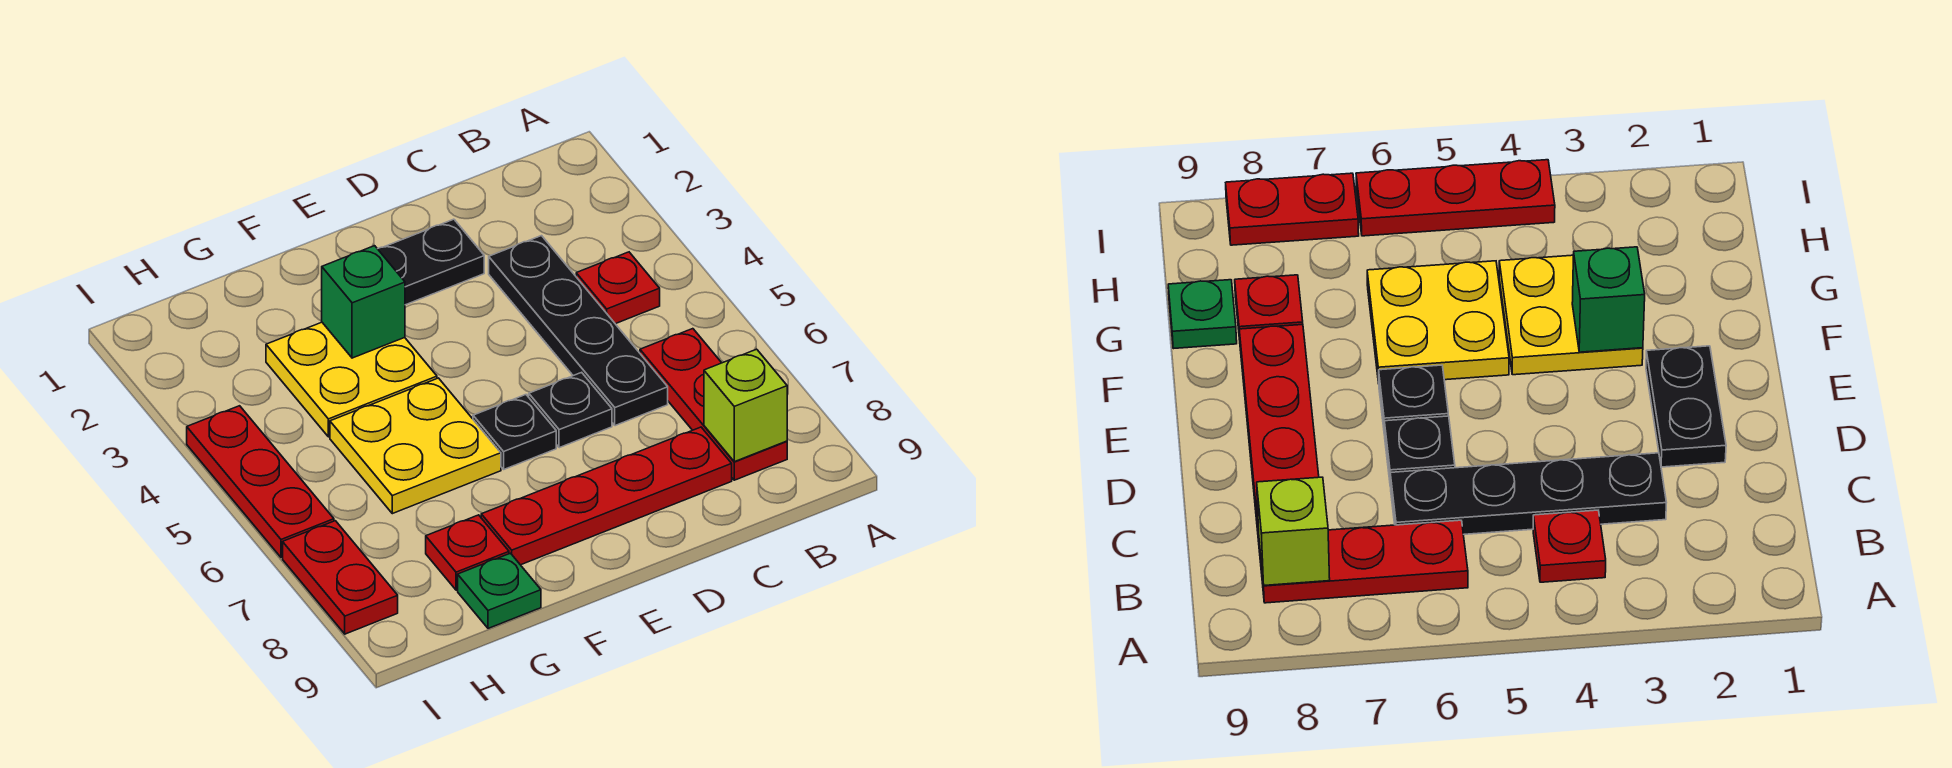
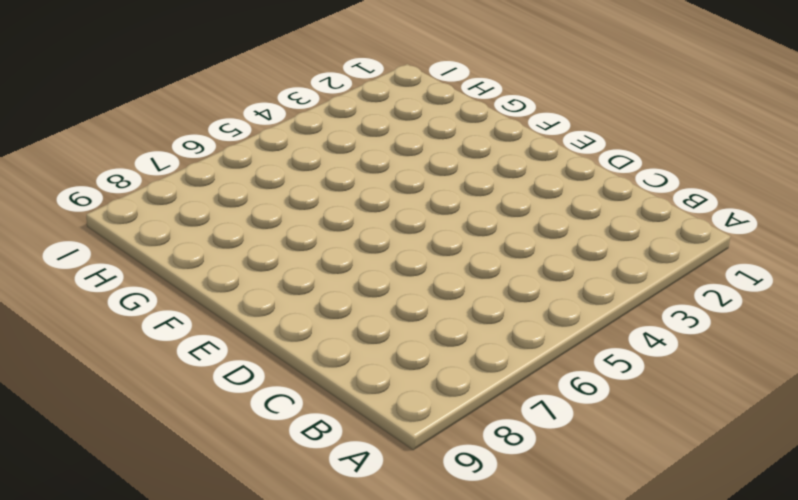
none -> red plate B4 level 1
none -> red plate B6:B8 level 1
none -> black plate C3:C6 level 1

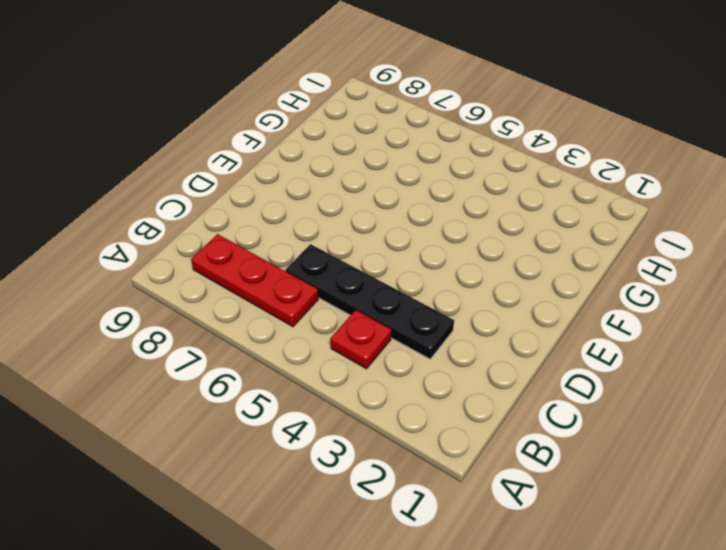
none -> red plate C8:F8 level 1
none -> black plate D2:E2 level 1
none -> black plate D6 level 1

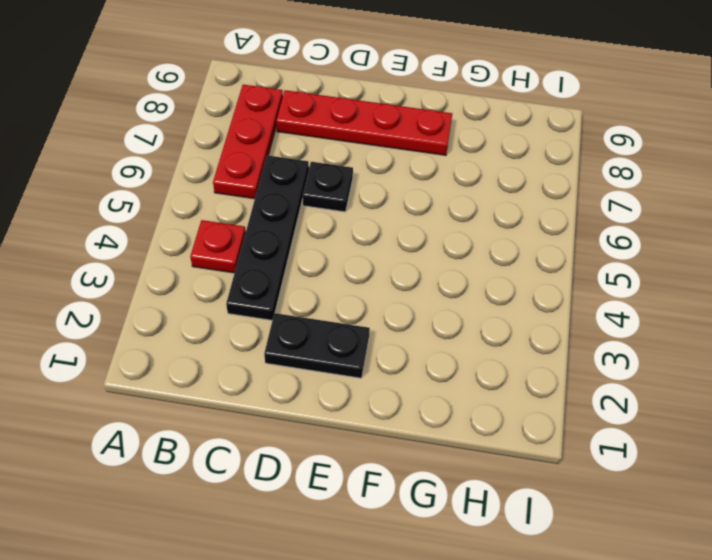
none -> black plate E6 level 1
none -> yellow plate F3:G4 level 1
none -> yellow plate F5:G6 level 1

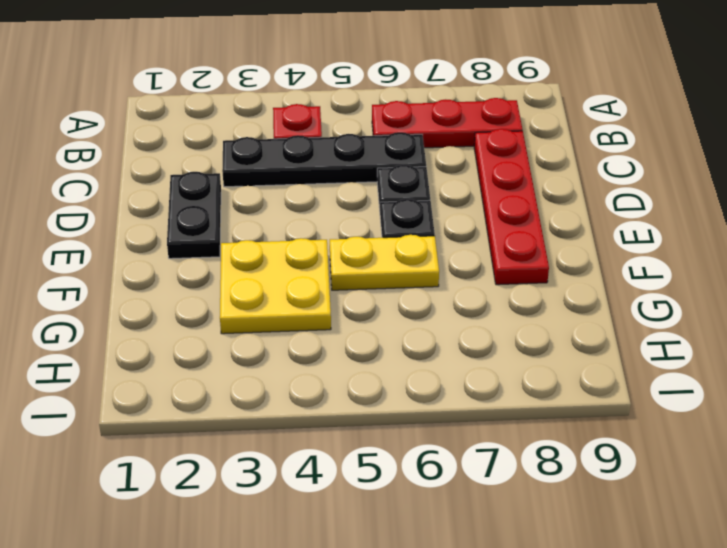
yellow plate F5:F6 level 1 -> yellow plate F5:G6 level 1
none -> red plate G8 level 1
none -> green plate G9 level 1
none -> red plate I4:I6 level 1

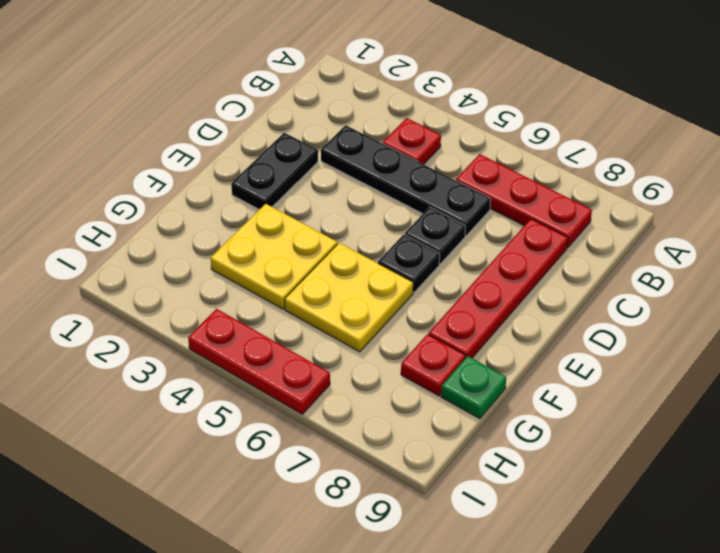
none -> red plate I7:I8 level 1
none -> lime brick B8 level 2
none -> green brick F3 level 2

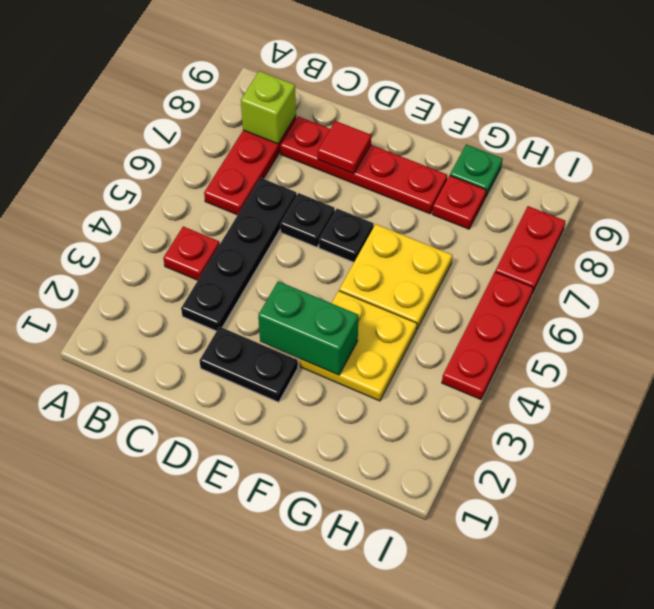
red tile D8 level 2 -> none
green brick E3:F3 level 2 -> green brick F3 level 2

